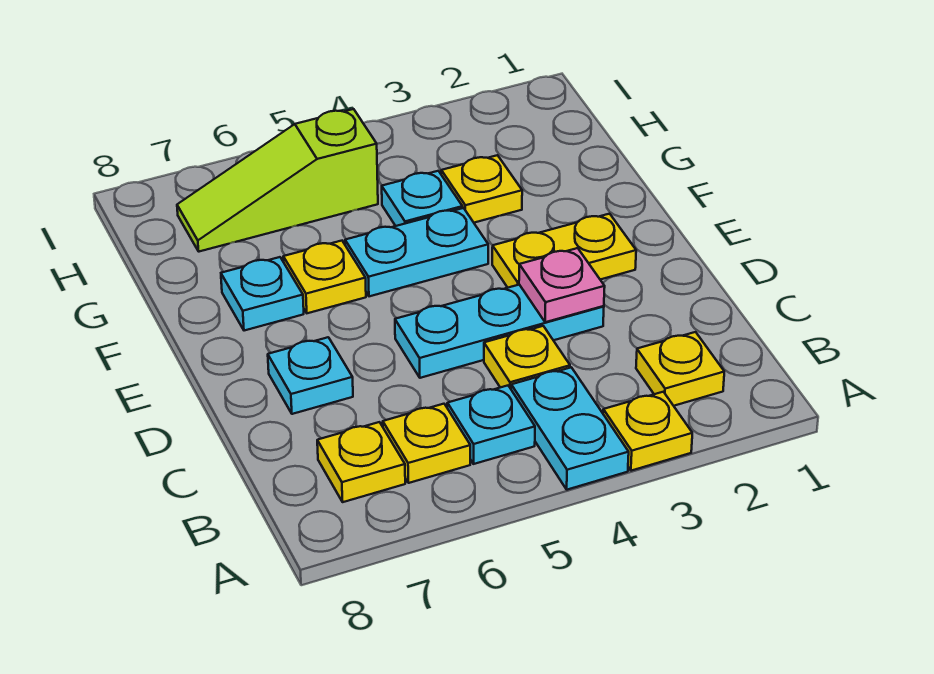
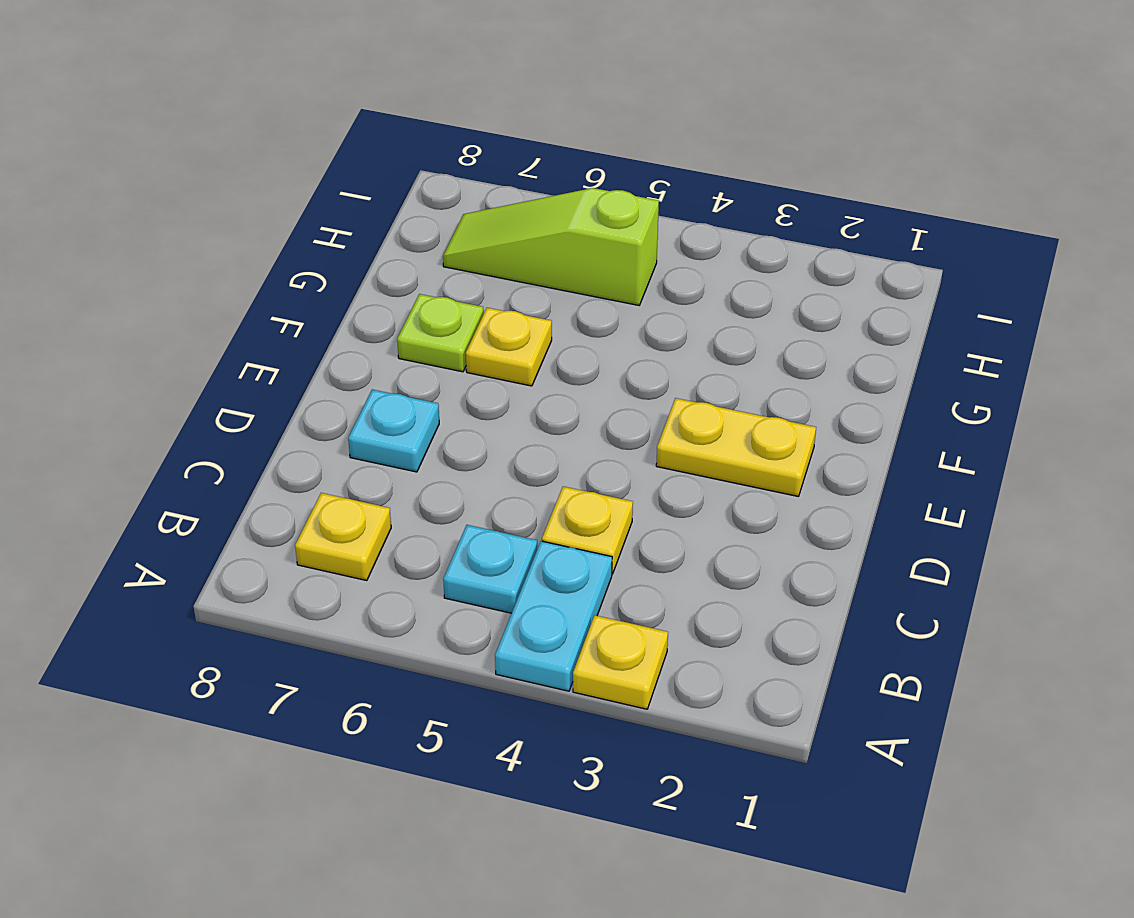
lime plate F7 level 1 -> cyan plate F7 level 1
none -> yellow plate B2 level 1
none -> yellow plate B6 level 1
none -> cyan plate D3:D5 level 1

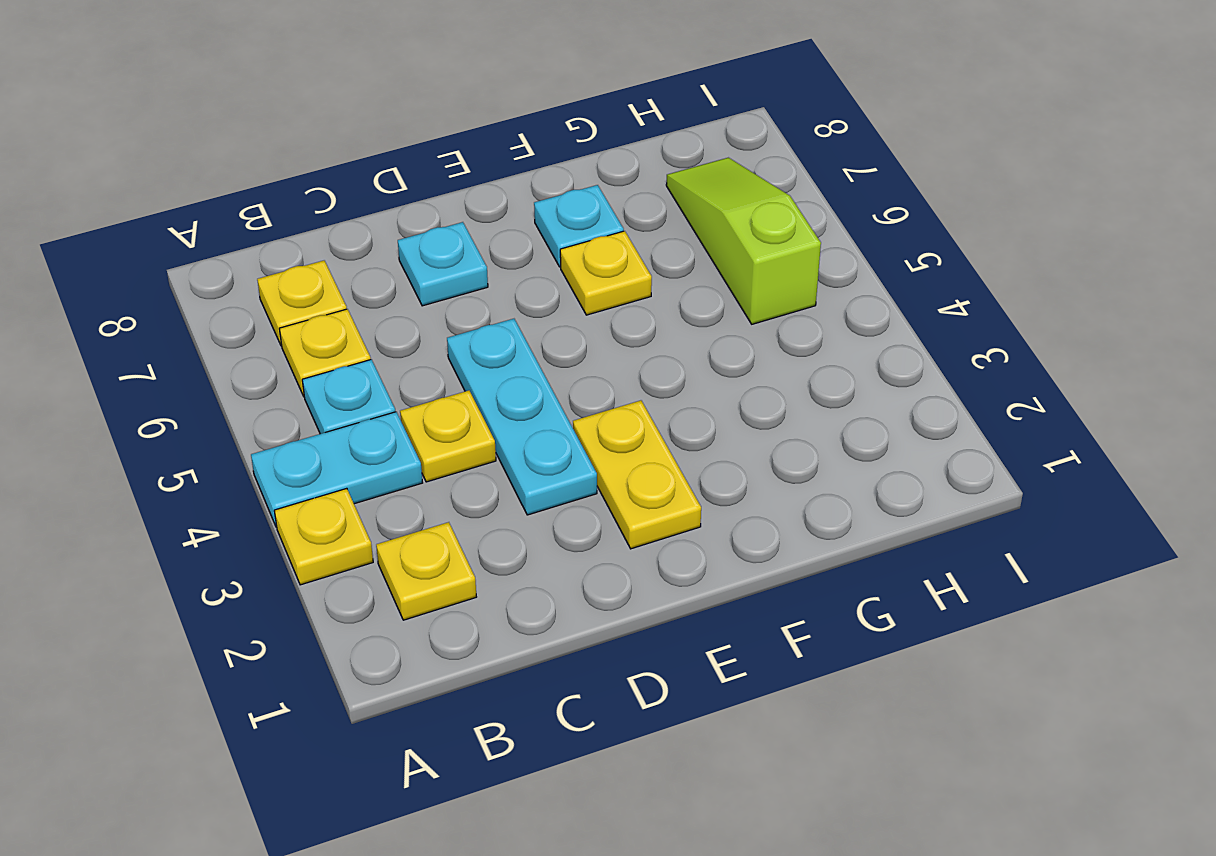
none -> cyan plate F4:F5 level 1
none -> yellow plate G3 level 1
none -> cyan plate G4 level 1

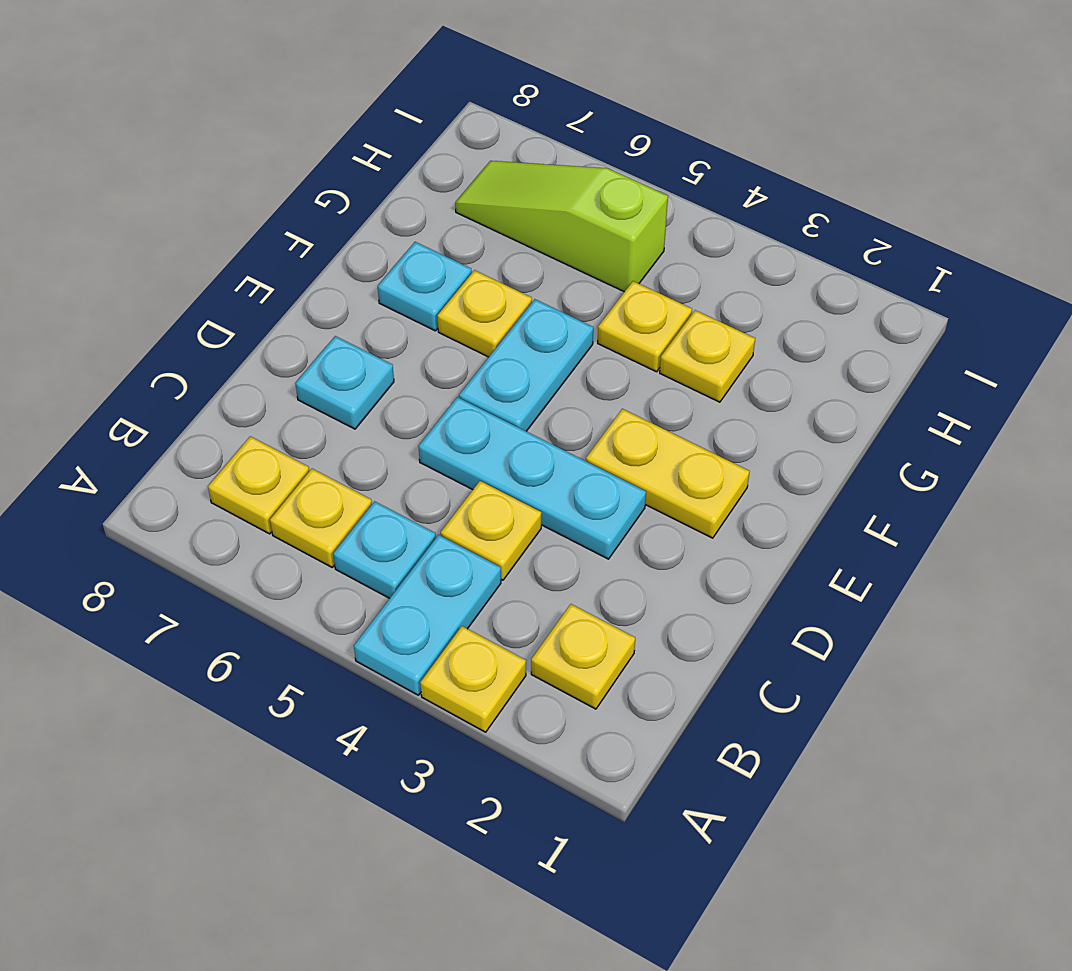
cyan plate E5:F5 level 1 -> cyan plate F4:F5 level 1
yellow plate G4 level 1 -> cyan plate G4 level 1
none -> pink plate D3 level 2

